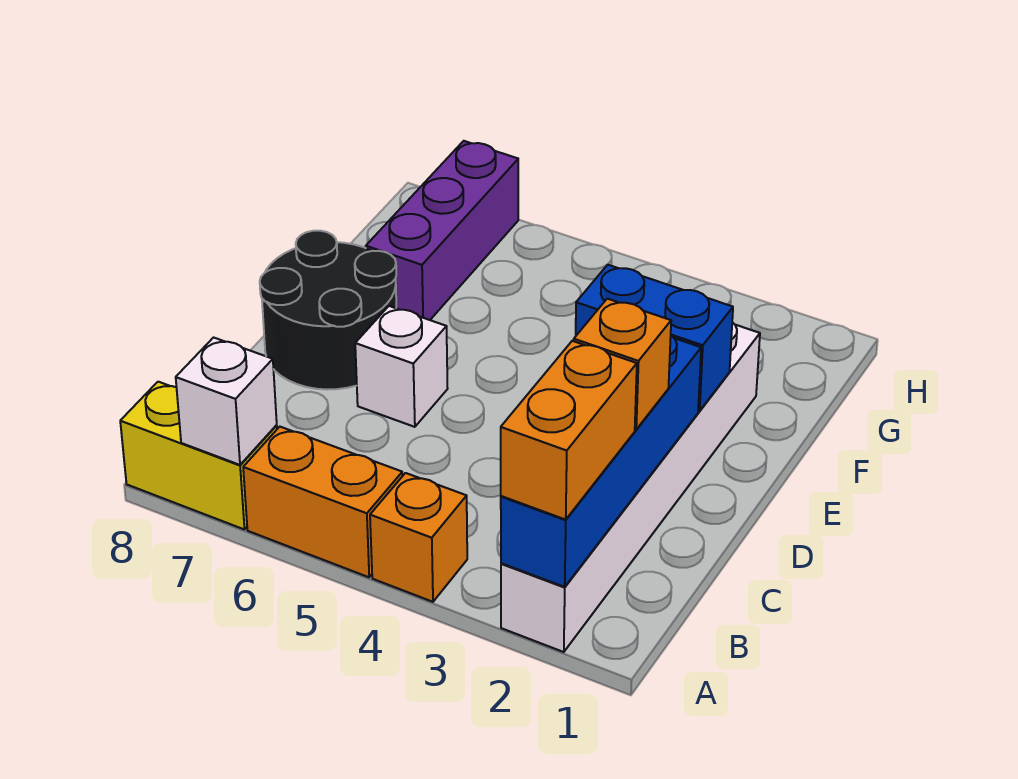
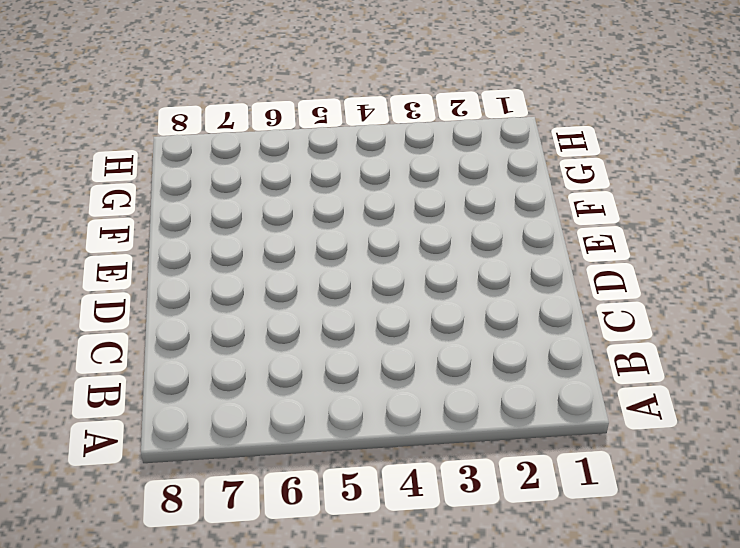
none -> white brick A2:F2 level 1
none -> orange brick A4 level 1
none -> orange brick A5:A6 level 1

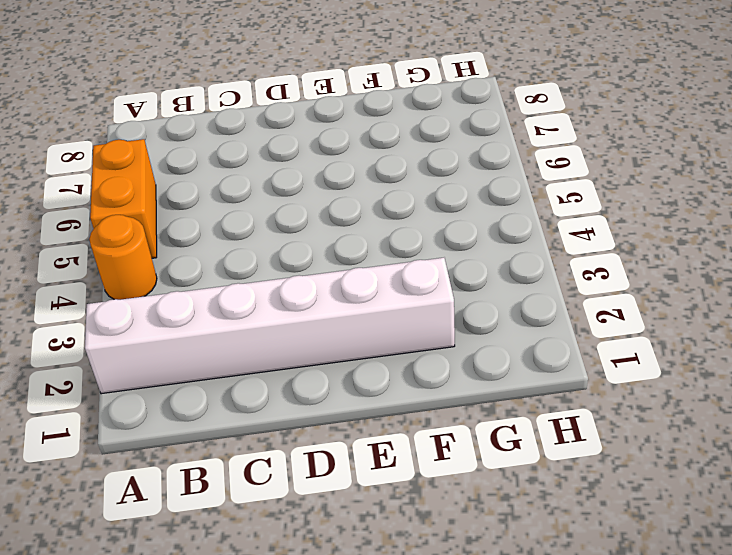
orange round brick A4 level 1 -> orange brick A4 level 1
none -> yellow brick A7:A8 level 1
none -> white brick D6 level 1
none -> black round brick D7:E8 level 1

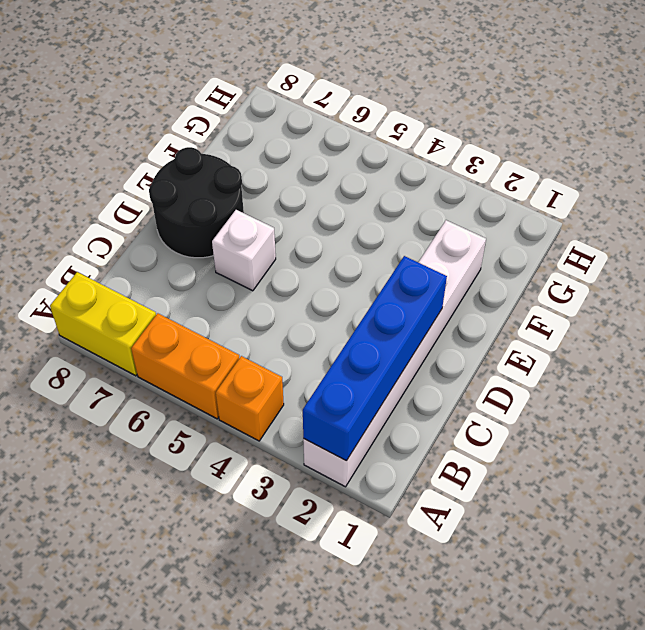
none -> purple brick F7:H7 level 1
none -> white brick A7 level 2
none -> blue brick E2:E3 level 2

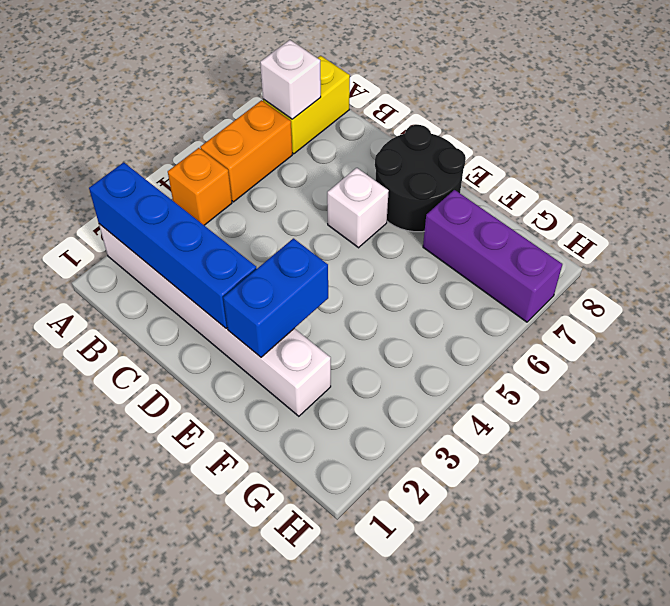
none -> orange brick A2:B2 level 3
none -> orange brick C2 level 3

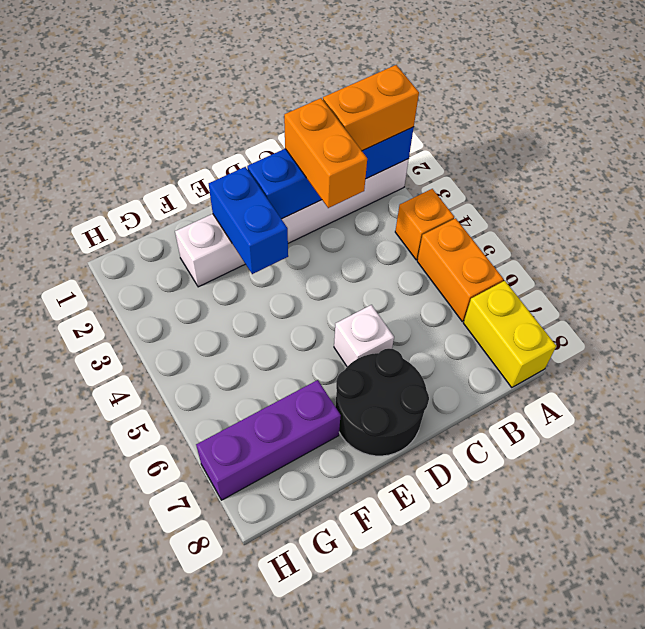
orange brick C2:C3 level 3 -> orange brick C2 level 3
none -> white brick A7 level 2

